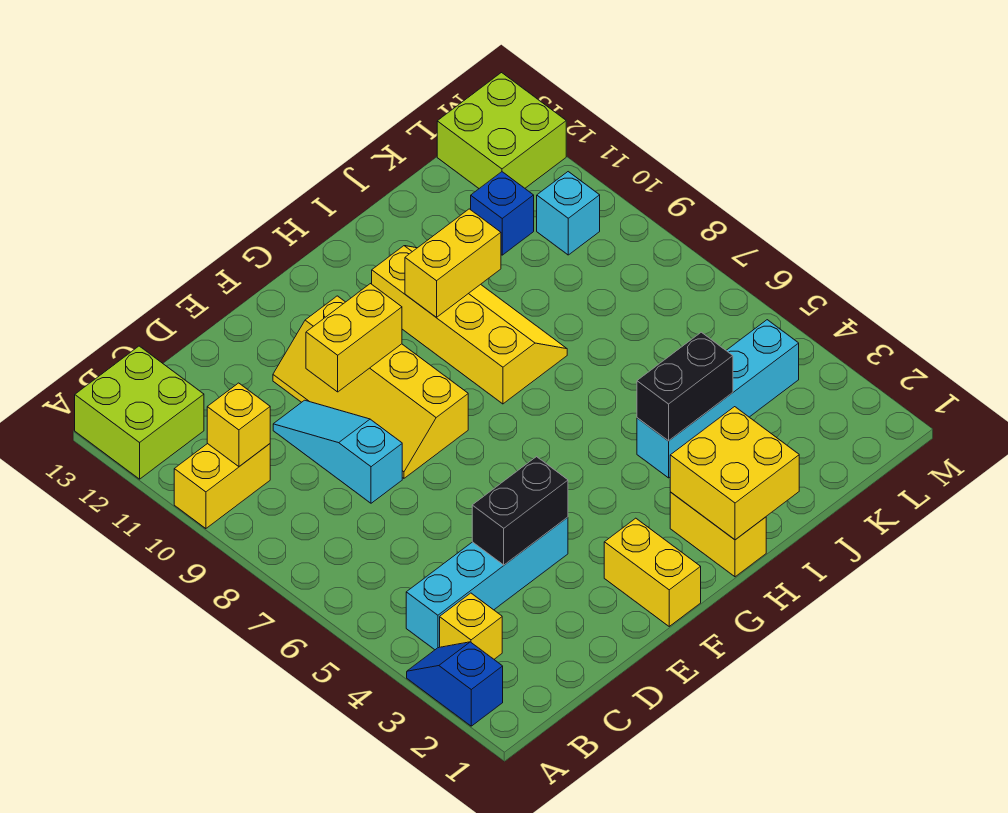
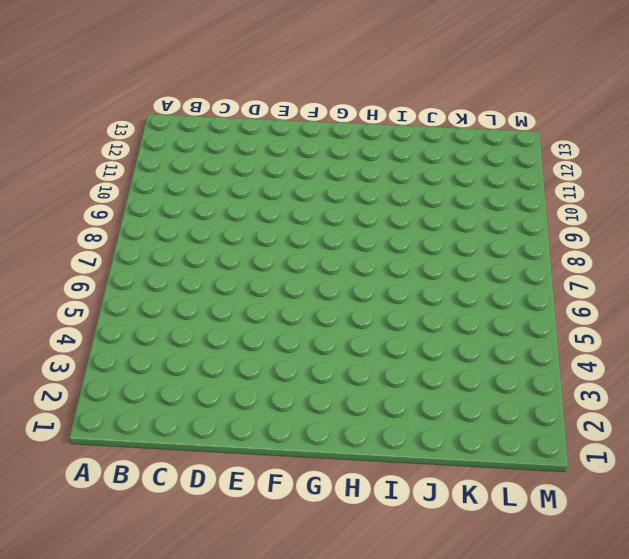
none -> blue slope A2:A3 level 1 top 2
none -> yellow brick A10:B10 level 1
none -> lime brick A12:B13 level 1

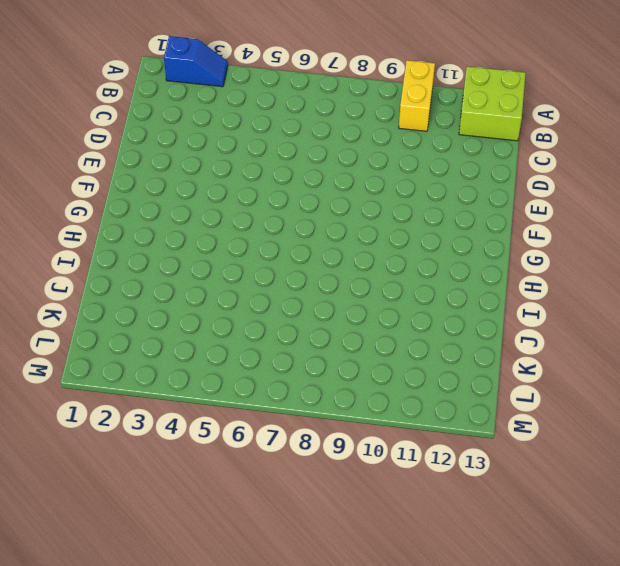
none -> yellow brick B3 level 1
none -> cyan brick B4:E4 level 1
none -> cyan slope D8:D10 level 1 top 8

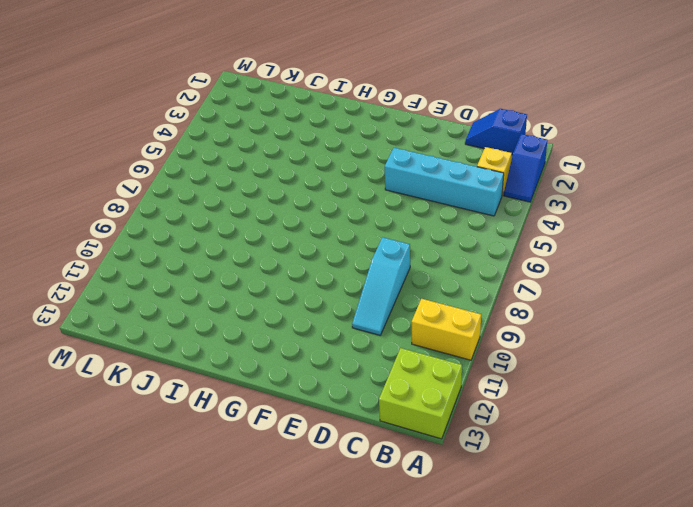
blue slope B1:C1 level 1 top B -> none
none -> yellow slope E8:F11 level 1 top F
none -> yellow brick F1:F2 level 1
none -> yellow brick H1:H2 level 1

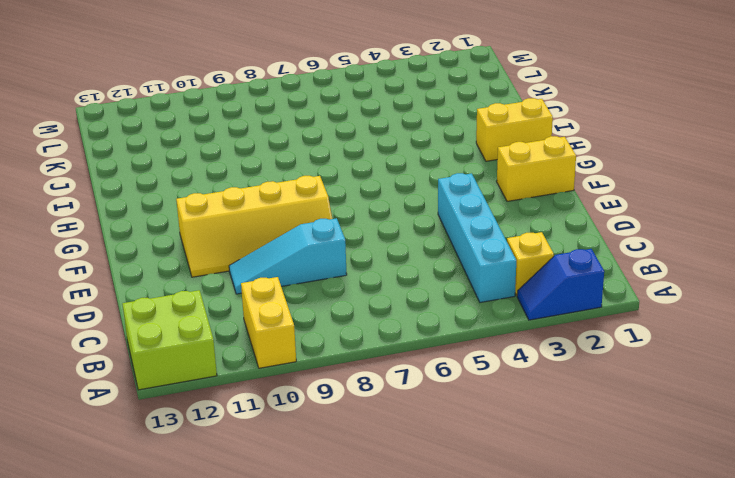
none -> yellow slope H8:I11 level 1 top H
none -> cyan brick I4:L4 level 1
none -> blue brick K11 level 1

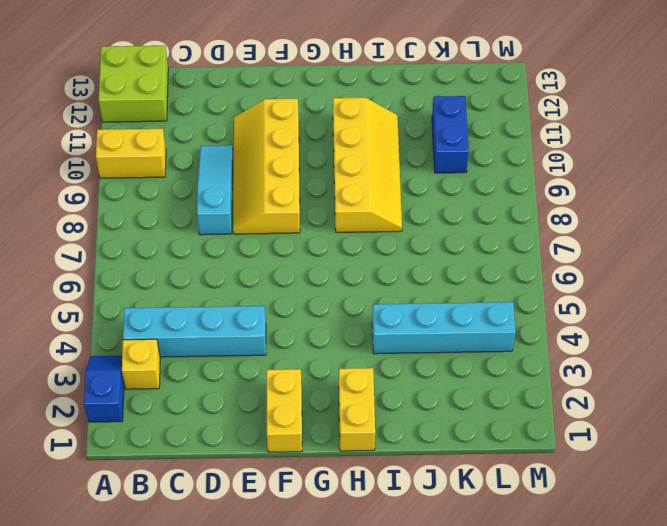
blue brick K10:K11 level 1 -> blue brick K11 level 1
none -> cyan brick L10 level 1
none -> lime brick L12:M13 level 1
none -> yellow brick B10 level 2

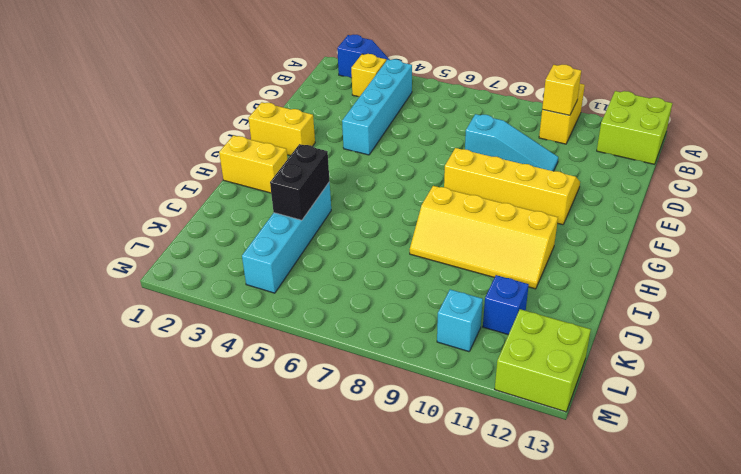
none -> black brick D4:E4 level 2
none -> yellow brick E10:F10 level 2
none -> yellow brick H1:I2 level 2

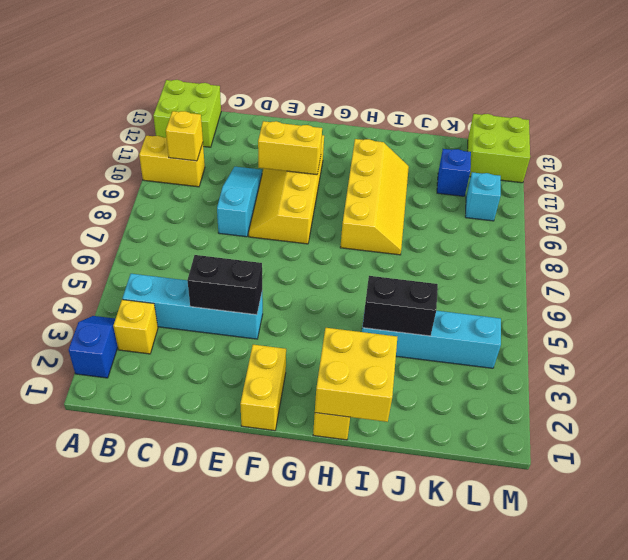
none -> yellow brick H10:I10 level 2

